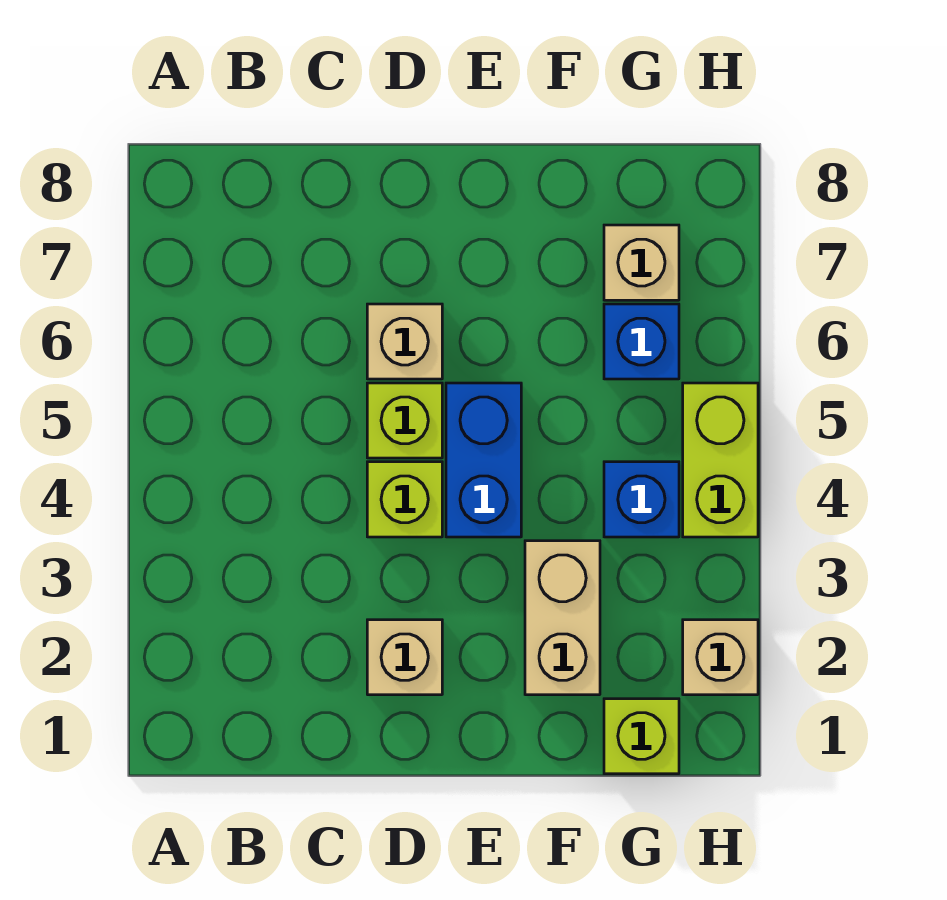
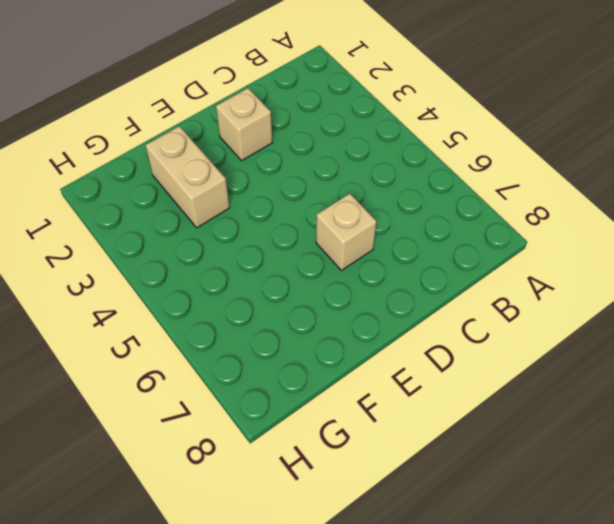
none -> lime brick D4 level 1
none -> lime brick D5 level 1
none -> blue brick E4:E5 level 1

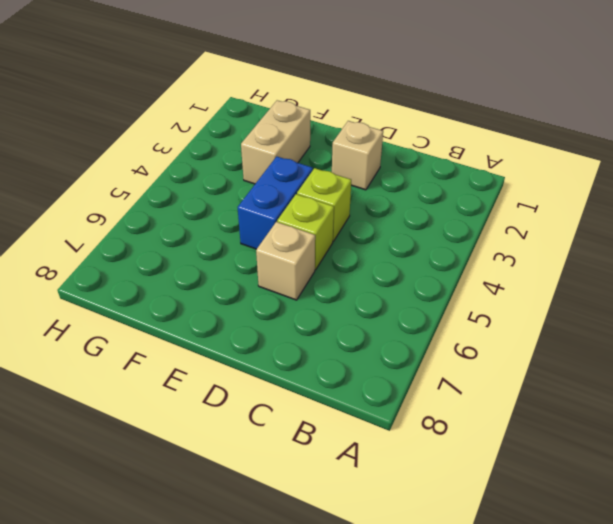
none -> lime brick G1 level 1
none -> blue brick G4 level 1
none -> blue brick G6 level 1

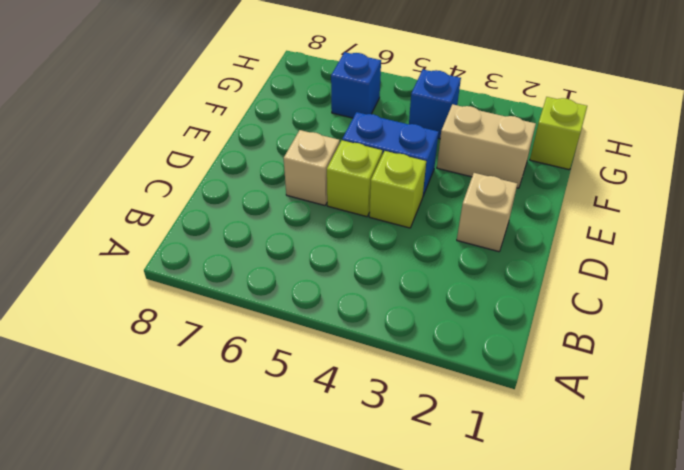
none -> tan brick G7 level 1
none -> tan brick H2 level 1
none -> lime brick H4:H5 level 1

